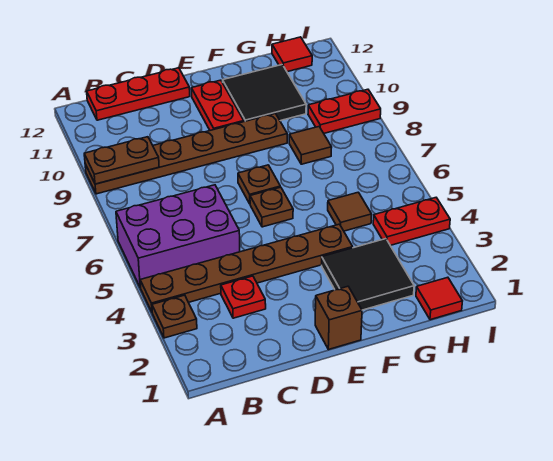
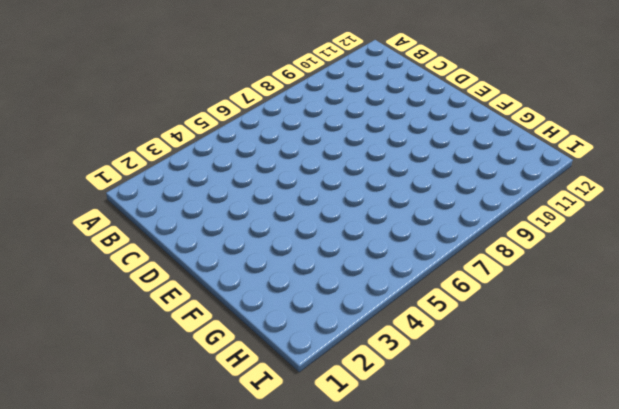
none -> brown plate A3 level 1
none -> brown plate A4:F4 level 1
none -> purple brick A5:C6 level 1

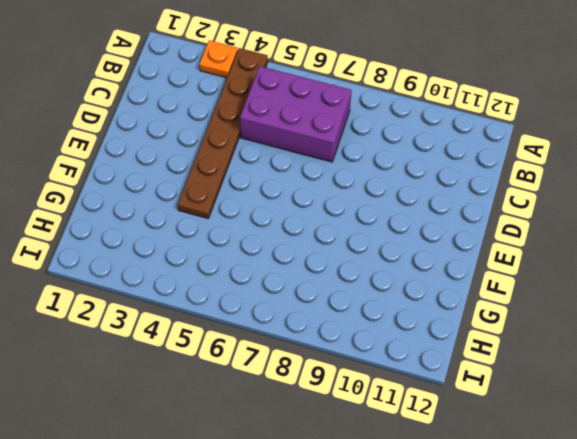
orange plate A3 level 1 -> brown plate A3 level 1
purple brick B5:C7 level 1 -> purple brick A5:C6 level 1
none -> brown plate A9:F9 level 1
none -> red plate B12:D12 level 1
none -> red plate C3 level 1

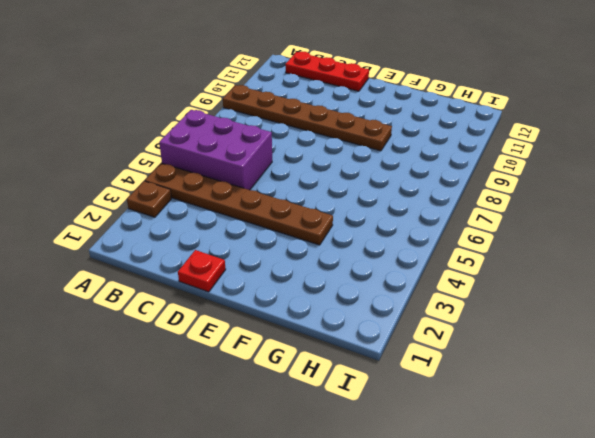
red plate D1 level 1 -> red plate C3 level 1
none -> brown brick E1 level 1
none -> brown plate E6 level 1
none -> brown plate E7 level 1

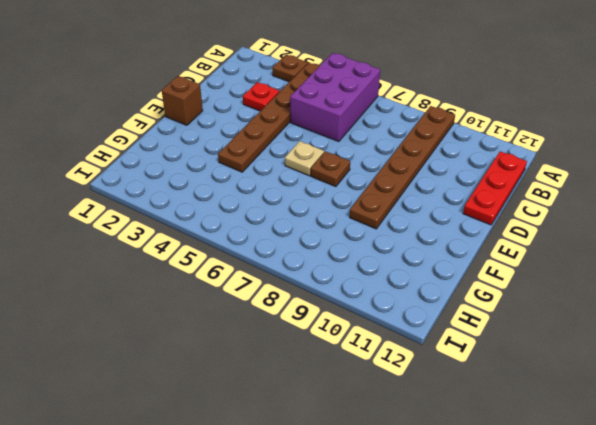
tan plate E6 level 1 -> brown plate E6 level 1
none -> red plate E10:E11 level 1
none -> black tile F2:G3 level 1
none -> black tile F10:G11 level 1

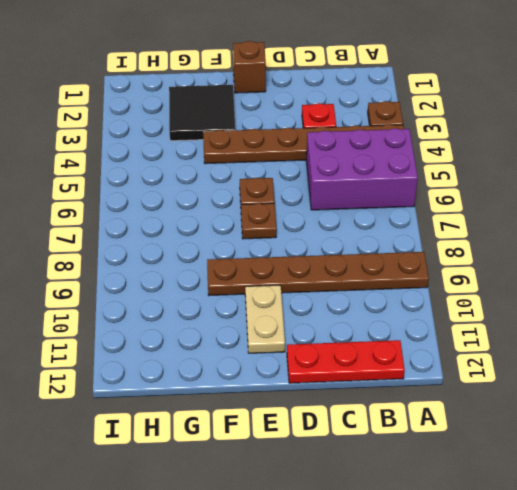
tan plate E10:E11 level 1 -> red plate E10:E11 level 1
none -> black tile F10:G11 level 1
none -> brown tile G5 level 1
none -> brown tile G8 level 1

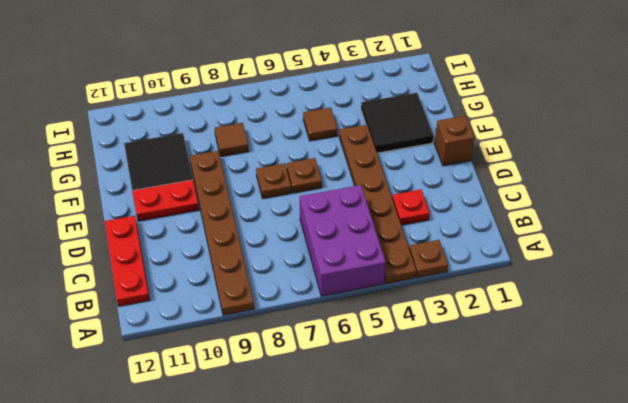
none -> red tile H1 level 1
none -> red plate H4:I4 level 1
none -> red plate H9:I9 level 1

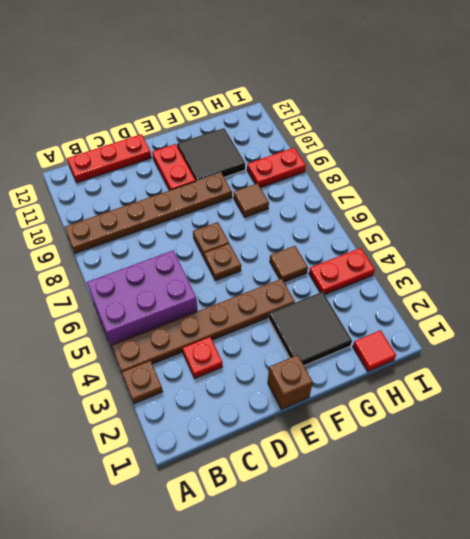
none -> red tile H12 level 1
none -> brown plate A9:B9 level 2

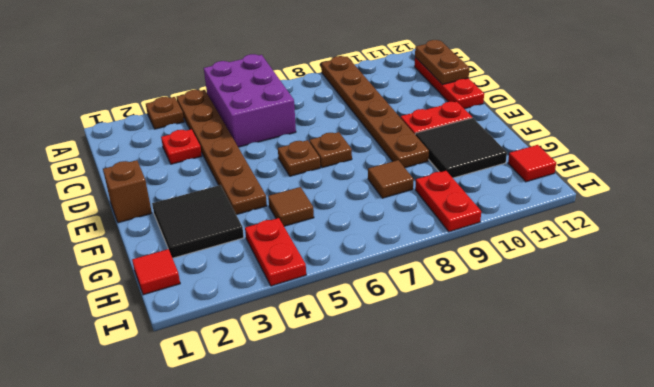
brown plate B12:C12 level 2 -> brown plate A9:B9 level 2

